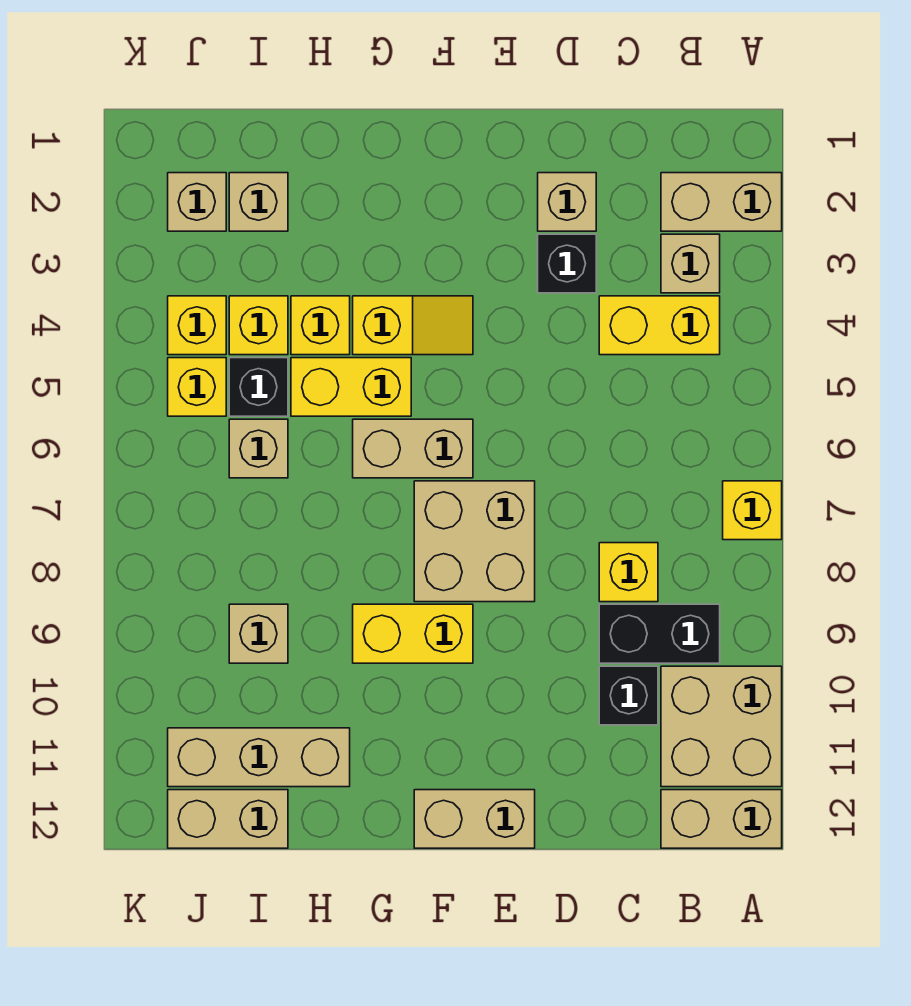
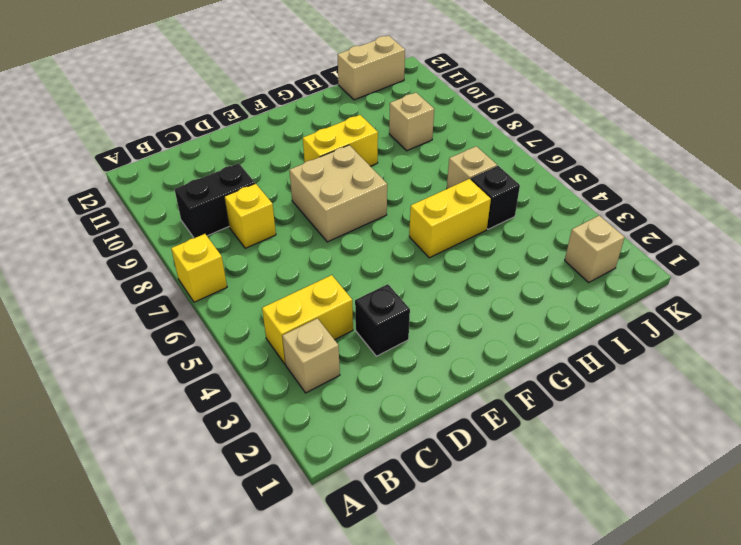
none -> tan brick A2:B2 level 1
none -> tan brick A10:B11 level 1
none -> tan brick A12:B12 level 1

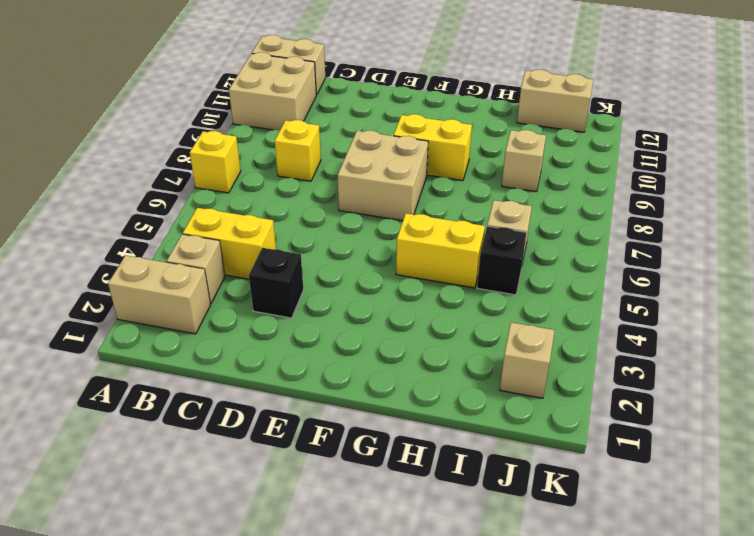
none -> black brick B9:C9 level 1
none -> black brick C10 level 1
none -> tan brick D2 level 1

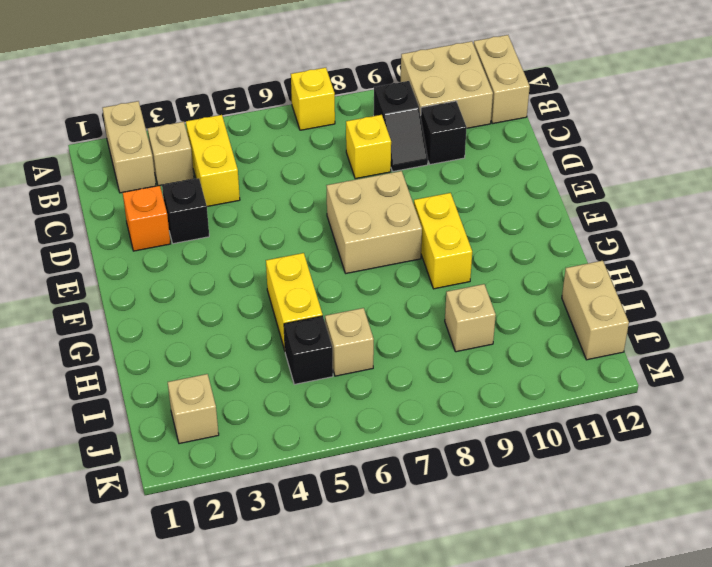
black slope B9:C9 level 1 top B -> black brick B9:C9 level 1
orange brick D2 level 1 -> tan brick D2 level 1
none -> tan brick E12:F12 level 1
none -> yellow slope F4:G4 level 1 top G
none -> tan brick F6:G6 level 1

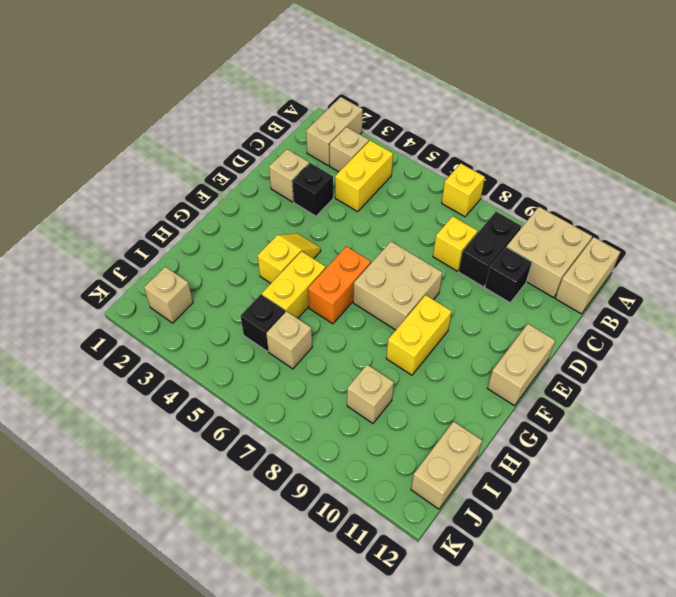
orange brick F6:G6 level 1 -> tan brick F6:G6 level 1
none -> yellow brick H4 level 1
none -> tan brick H11:J11 level 1
none -> tan brick I2 level 1

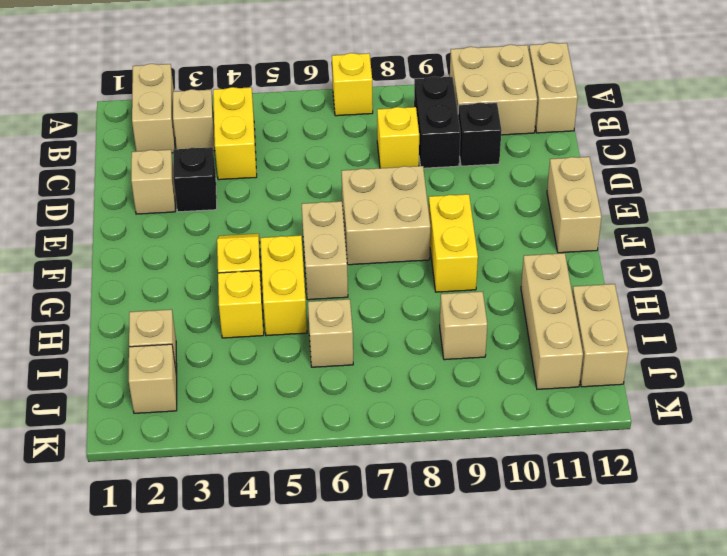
none -> yellow brick I4 level 1
none -> black brick I5 level 1
none -> yellow brick J4 level 1

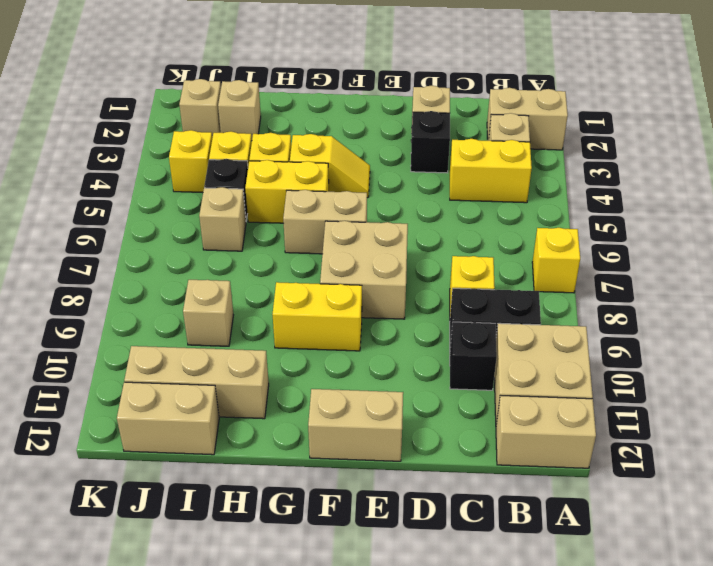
none -> yellow brick J5 level 1

